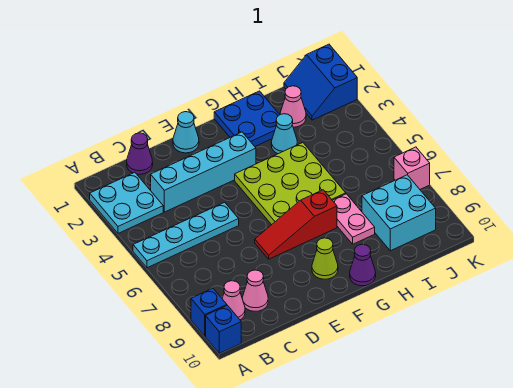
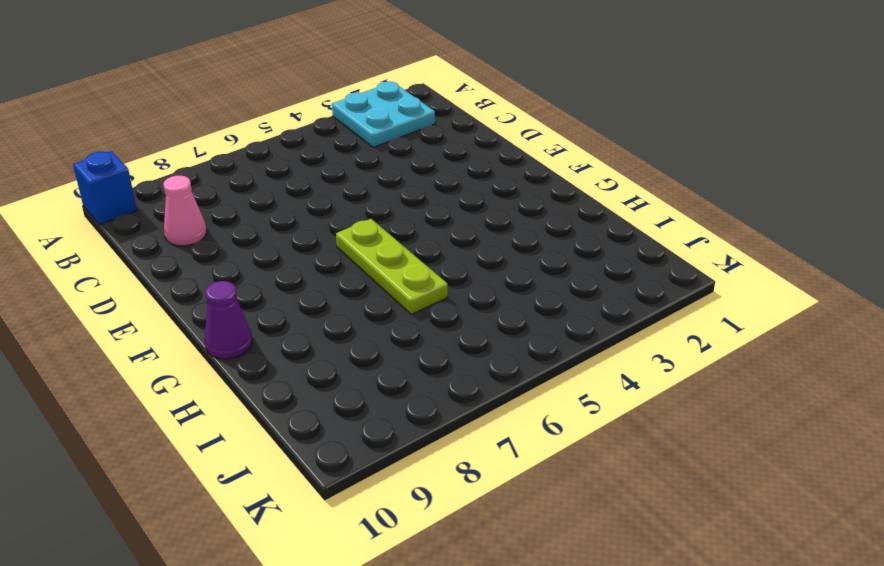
lime plate F6:H6 level 1 -> lime plate F4:H6 level 1
none -> cyan plate A5:D5 level 1
none -> blue brick A9 level 1
none -> pink cone B9 level 1

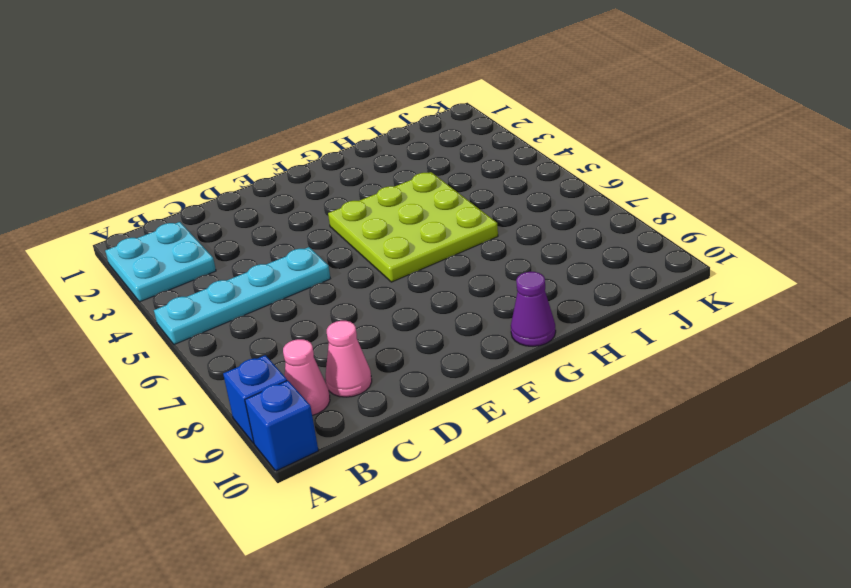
none -> purple cone C1 level 1
none -> cyan brick C3:F3 level 1
none -> cyan cone E1 level 1

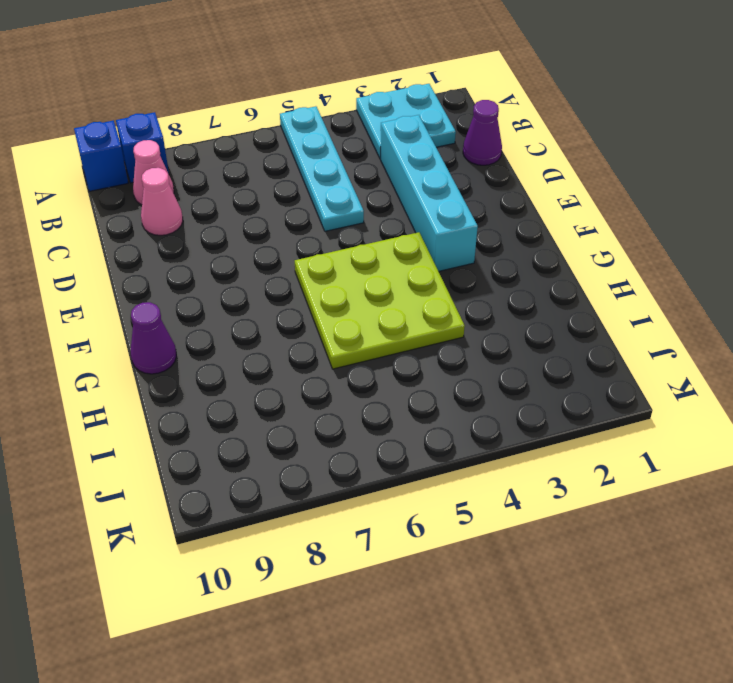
none -> cyan cone E1 level 1
none -> red slope E7:G7 level 1 top G
none -> lime cone F9 level 1

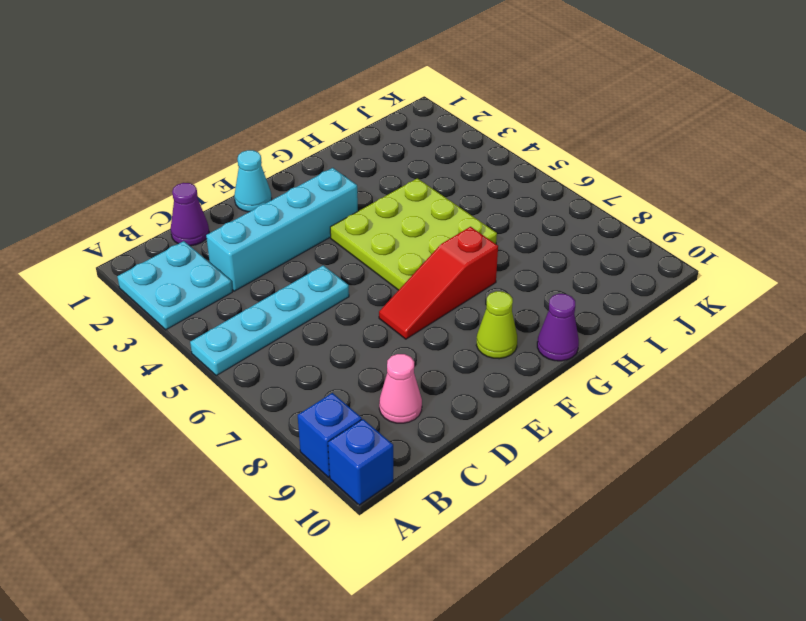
none -> pink cone B9 level 1
none -> blue plate G1:H2 level 1
none -> cyan cone H3 level 1

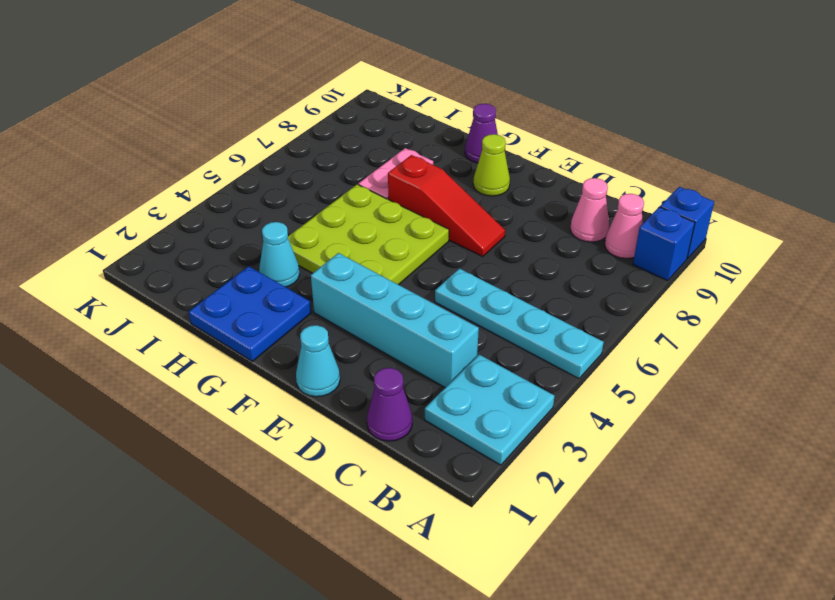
none -> pink cone I2 level 1
none -> cyan brick I8:J9 level 1
none -> blue slope J1:K2 level 1 top K

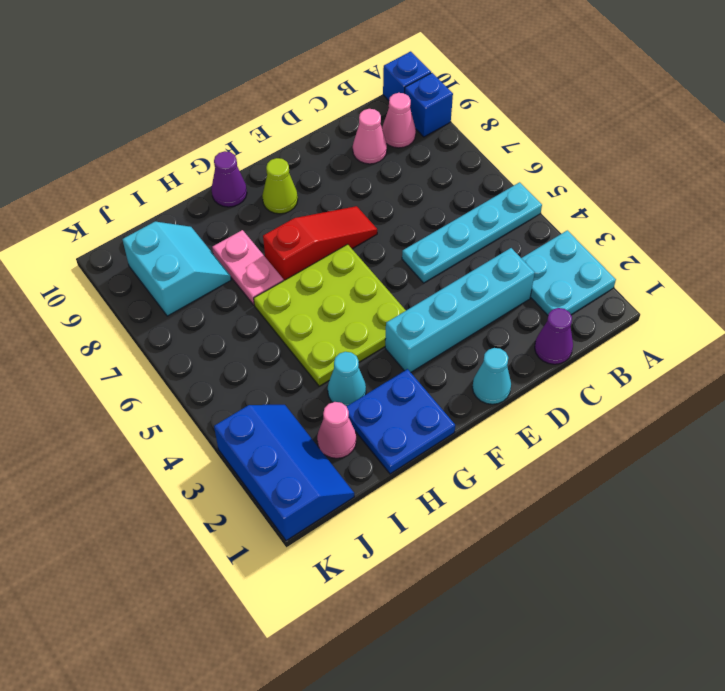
cyan slope I8:J9 level 1 top J -> cyan brick I8:J9 level 1
blue slope J1:K3 level 1 top K -> blue slope J1:K2 level 1 top K
none -> pink brick K7 level 1

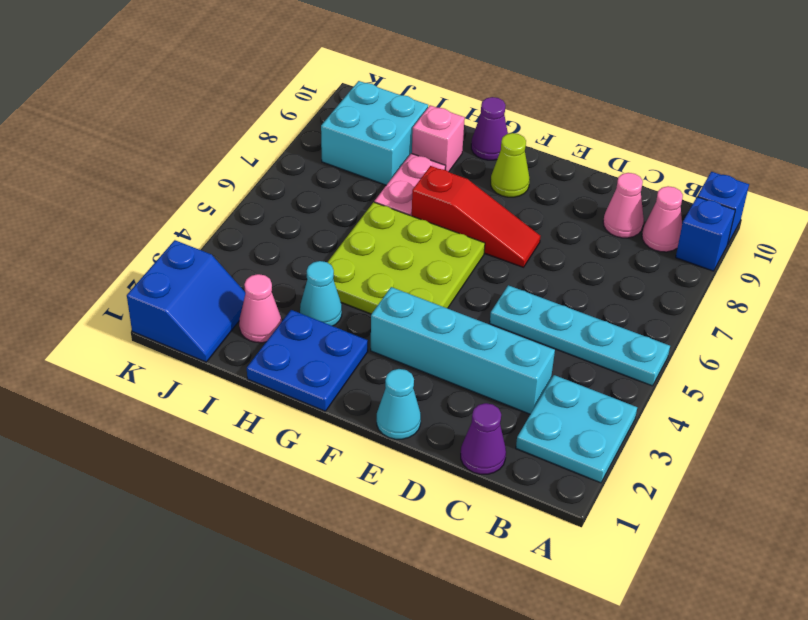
pink brick H9 level 1 -> pink brick K7 level 1

